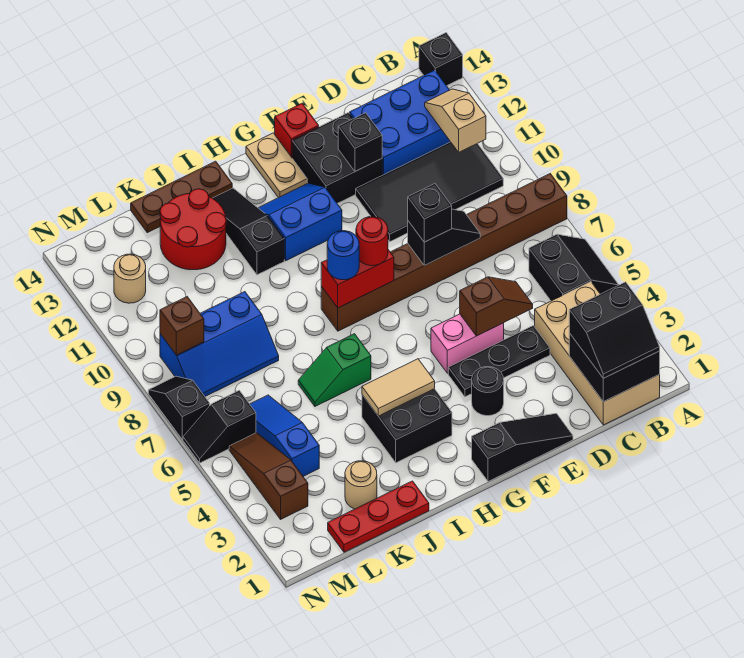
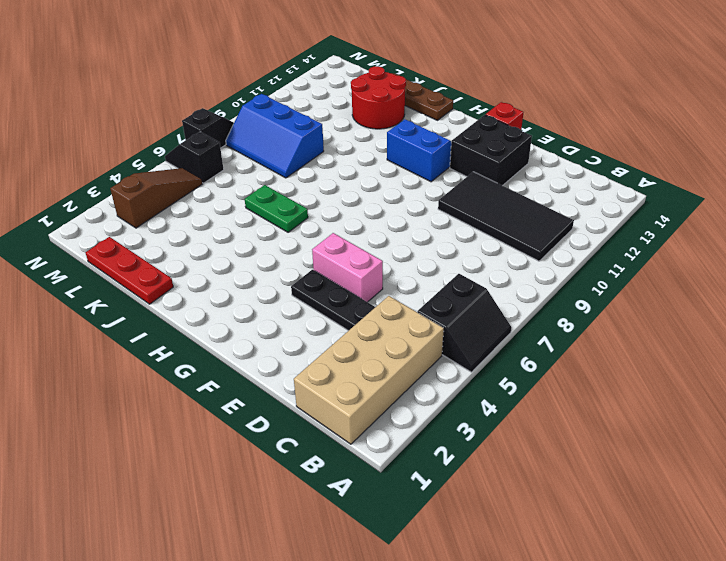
green plate I6:J6 level 1 -> green slope I6:J6 level 1 top I
none -> brown brick A8:H8 level 1
none -> black brick A14 level 1
none -> blue brick B12:D13 level 1
none -> black slope E1:G1 level 1 top G

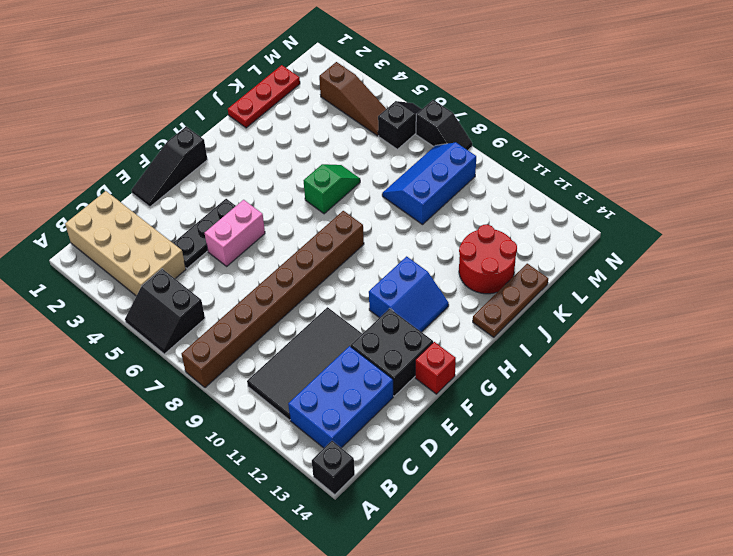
none -> black round brick F3 level 1
none -> tan plate G13:G14 level 1
none -> black brick H3:I4 level 1
none -> black slope I11:I13 level 1 top 11

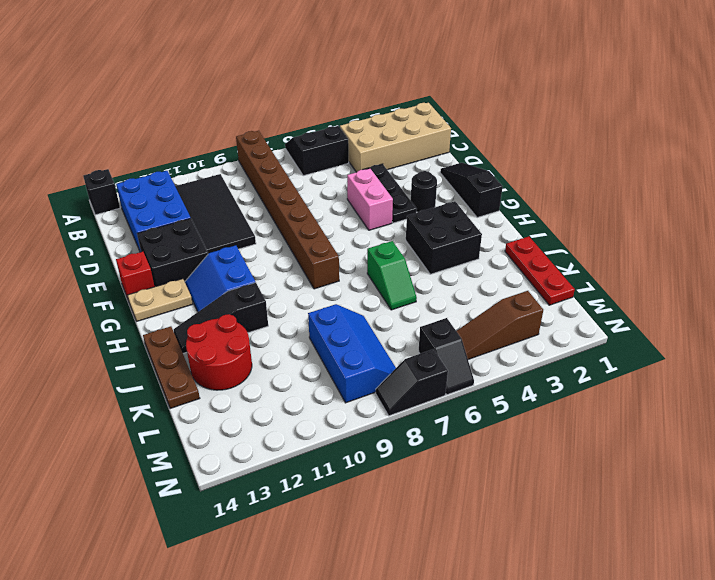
none -> tan round brick K2 level 1
none -> blue slope L4:L6 level 1 top 4
none -> tan round brick M12 level 1
none -> black brick B1:C2 level 2

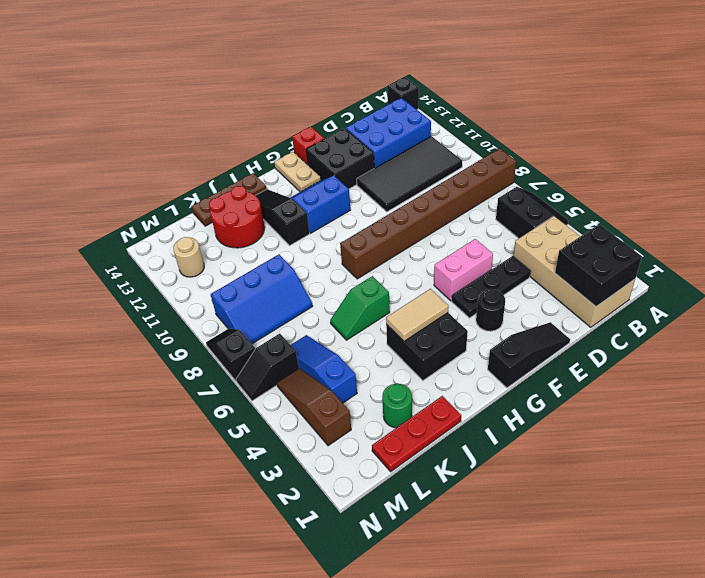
green round brick K2 level 1 -> tan round brick K2 level 1
none -> tan slope B11:B12 level 2 top 11
none -> brown slope D5:E5 level 2 top E
none -> black slope D8:E8 level 2 top E
none -> black brick E12 level 2

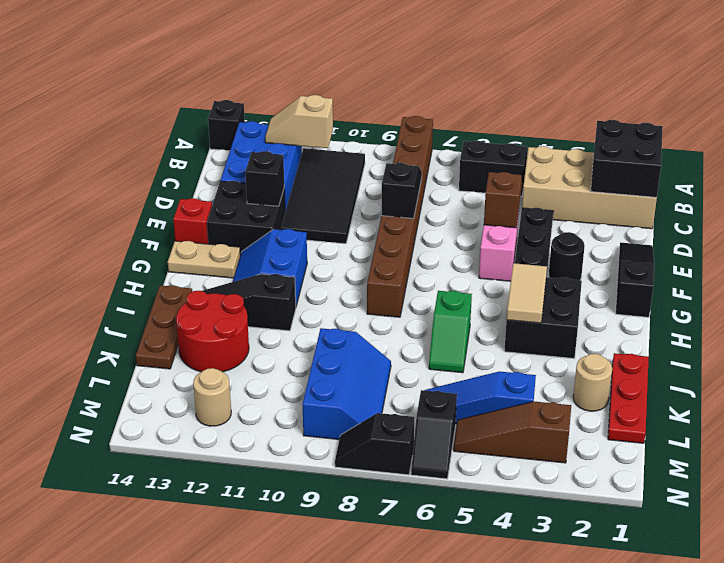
none -> red brick G8:H8 level 2
none -> brown brick M9 level 2
none -> black slope B1:C2 level 3 top 2
none -> black brick E8 level 3

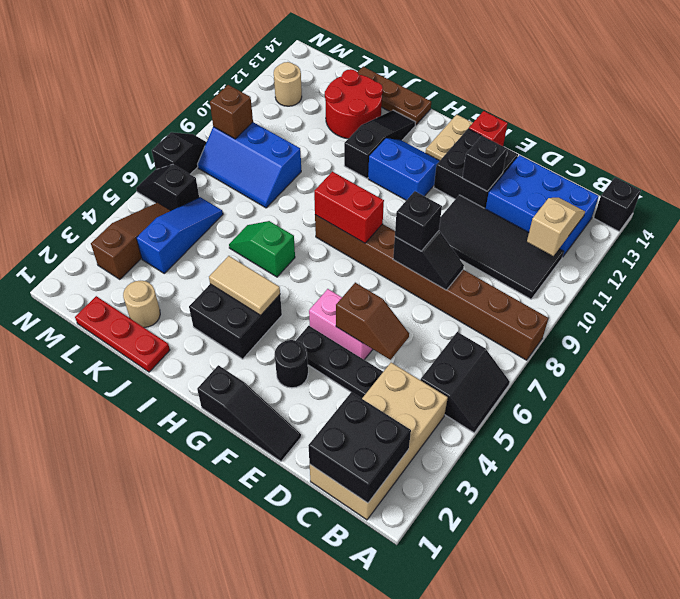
none -> black slope B1:C2 level 3 top 2
none -> red round brick G8 level 3
none -> blue round brick H8 level 3

